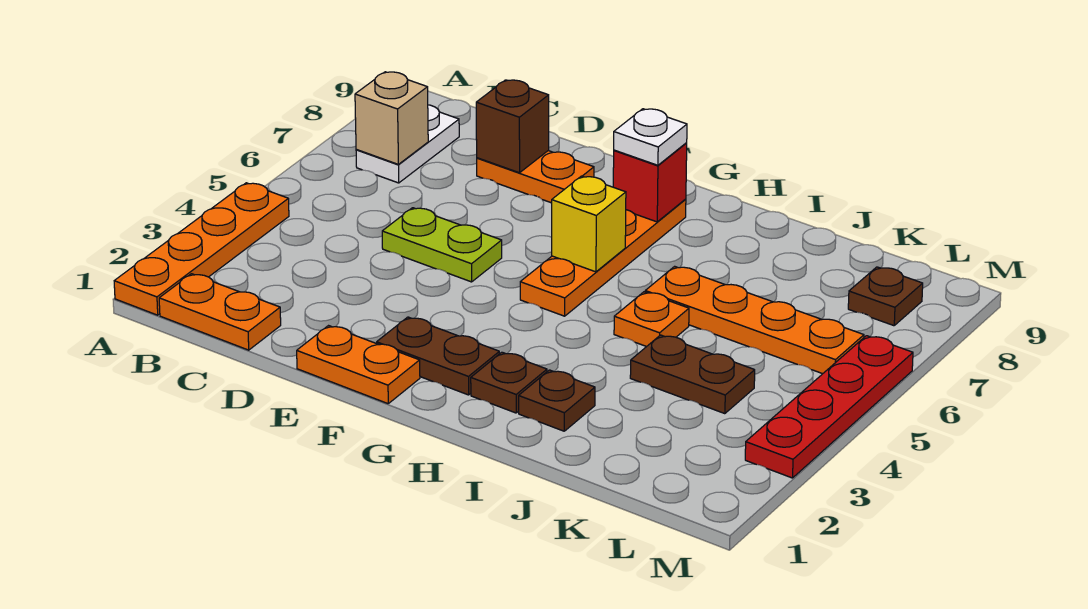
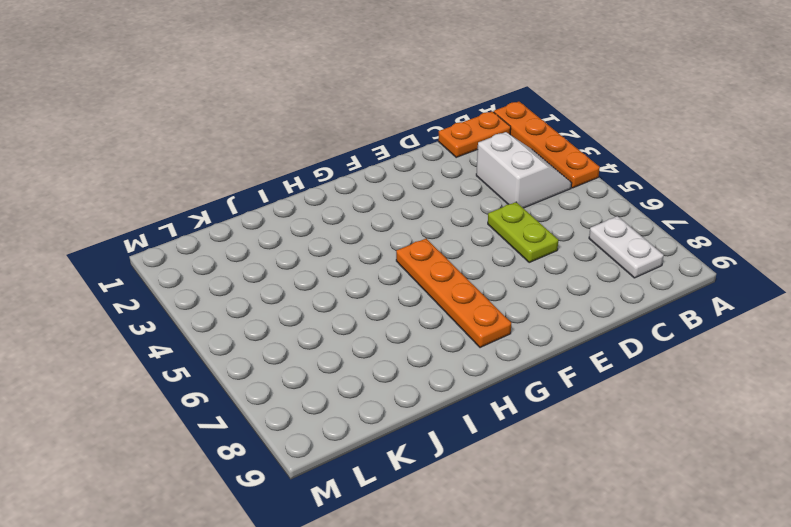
white slope B3:C4 level 1 top C -> none
lime plate D5:D6 level 1 -> lime plate D5:E5 level 1
none -> orange plate D8:E8 level 1
none -> orange plate E1:F1 level 1
none -> brown plate F2:G2 level 1

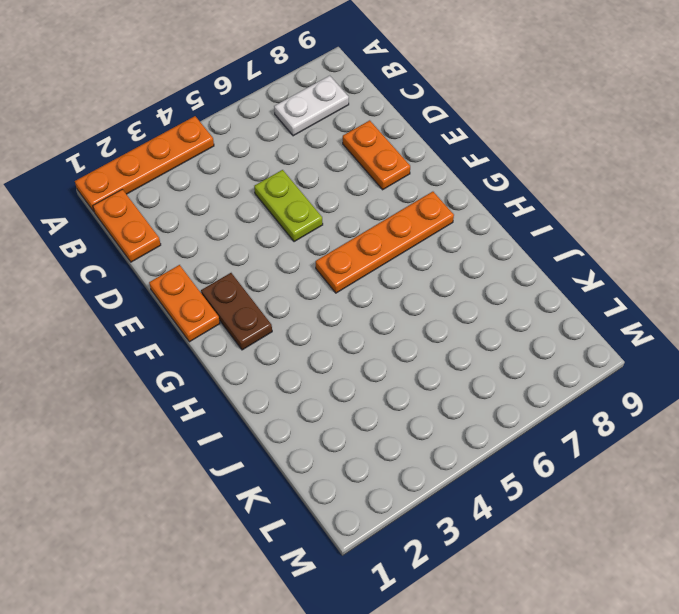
none -> brown plate H2 level 1
none -> brown plate I2 level 1
none -> orange plate I5 level 1

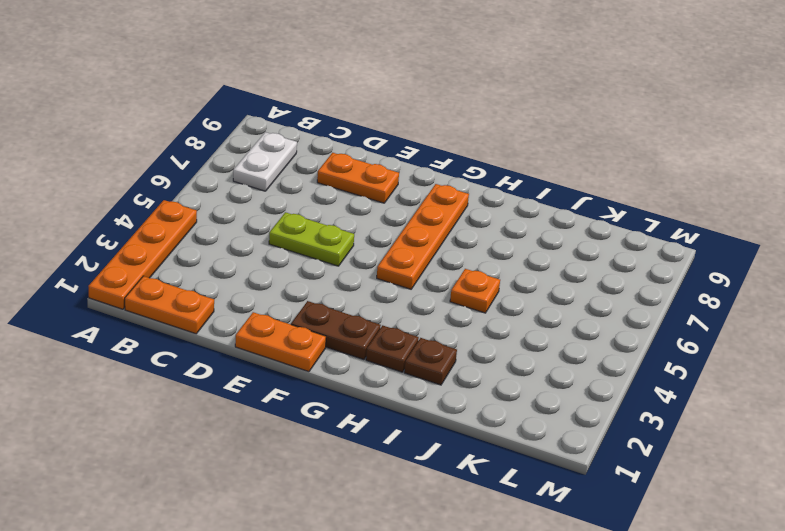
none -> orange plate I6:L6 level 1
none -> brown plate J4:K4 level 1
none -> brown plate L8 level 1

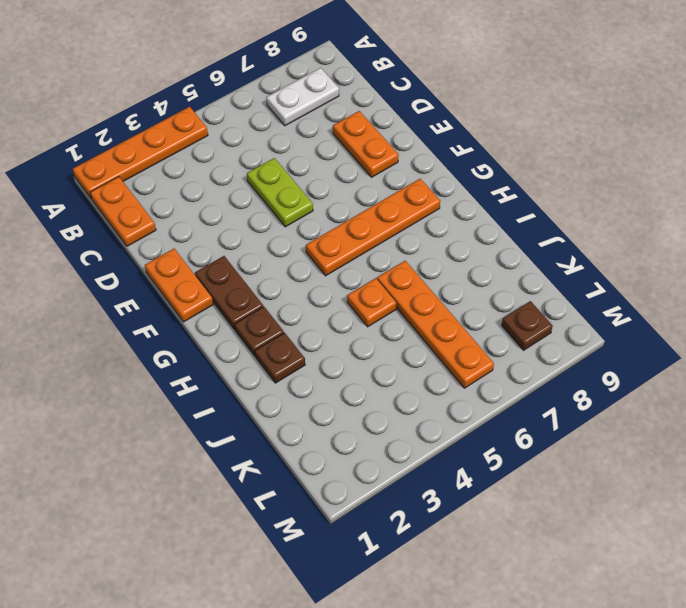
none -> brown plate J4:K4 level 1
none -> red plate M3:M6 level 1
none -> tan brick B7 level 2

